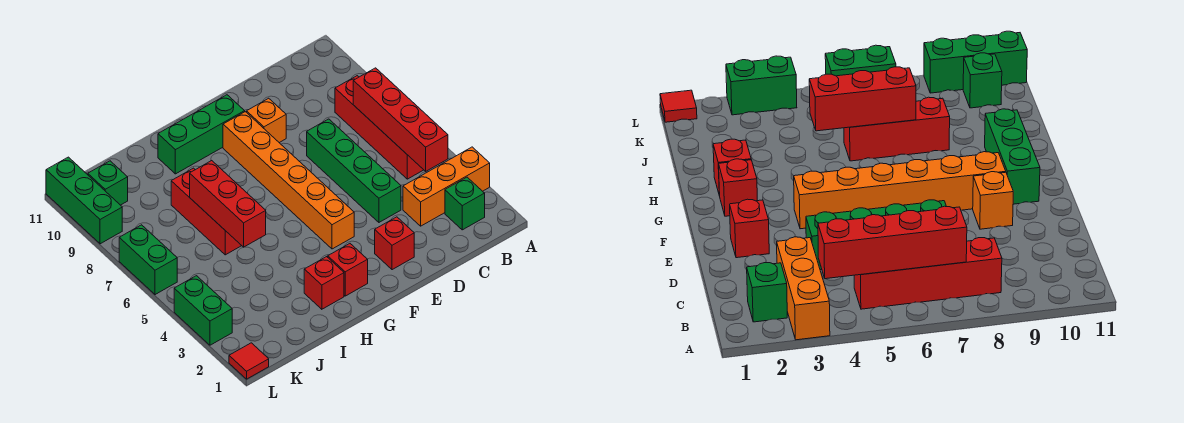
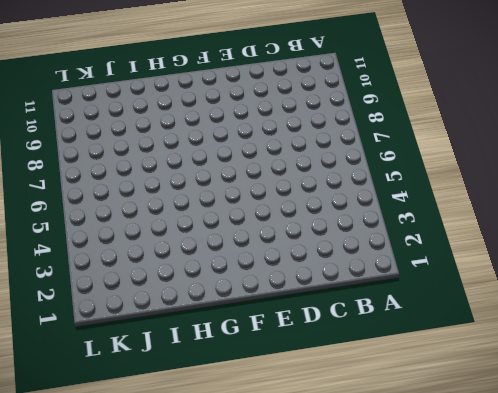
none -> orange brick A3:C3 level 1
none -> green brick B2 level 1
none -> red brick B5:B8 level 1

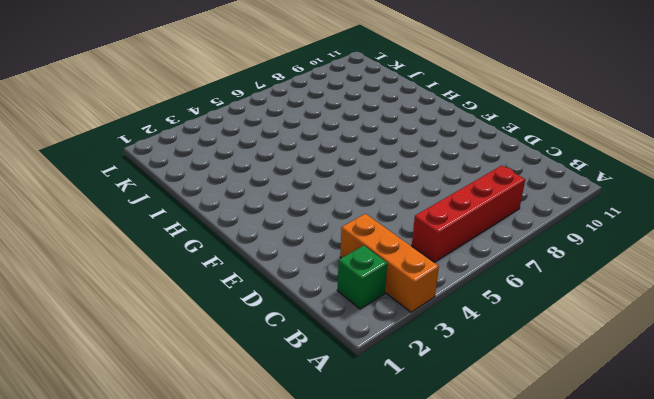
none -> green brick D4:D7 level 1
none -> red brick E2 level 1
none -> orange brick E9 level 1

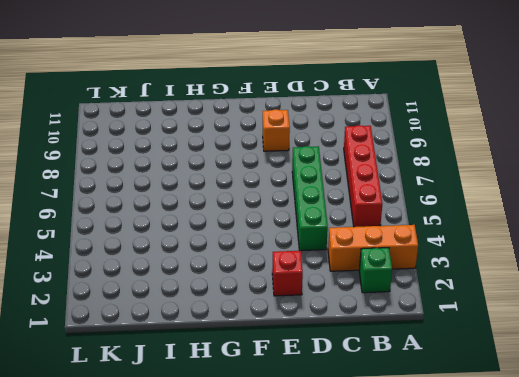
none -> orange brick F4:F9 level 1
none -> green brick F10:H10 level 1
none -> red brick G2 level 1

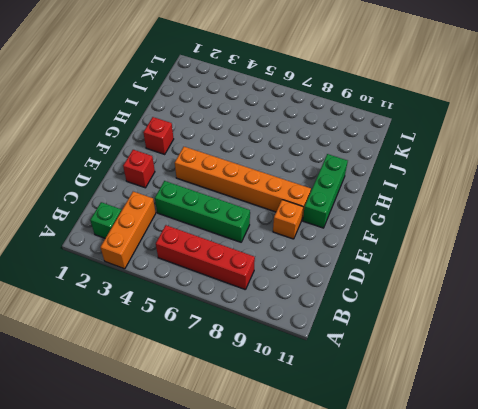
none -> red brick H2 level 1
none -> red brick I6:I8 level 1
none -> green brick K10 level 1

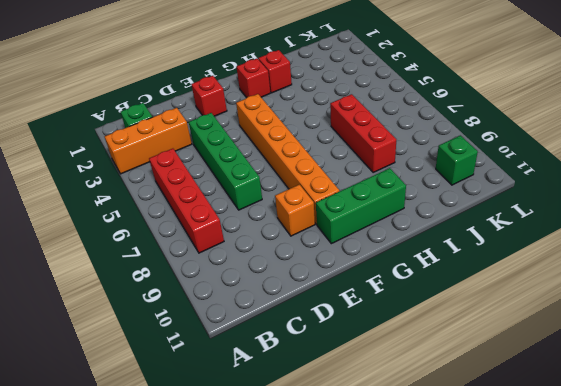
none -> red tile L1 level 1
none -> green brick L3:L4 level 1
none -> green brick L6:L7 level 1

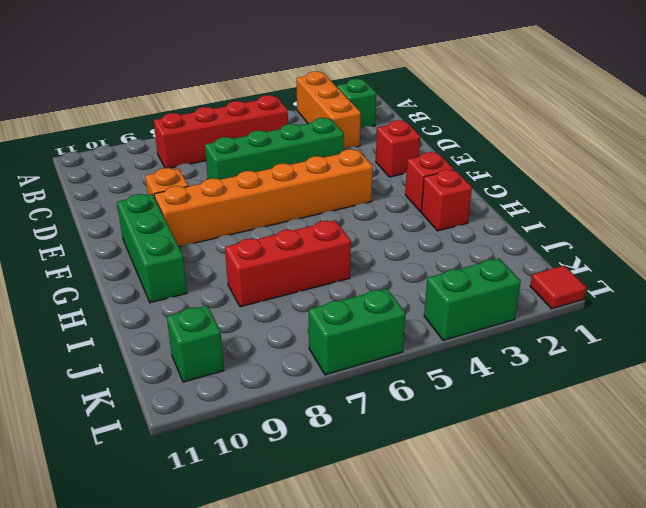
none -> green brick L9:L11 level 1
none -> red brick B4:B7 level 2
none -> red brick I5:I7 level 2

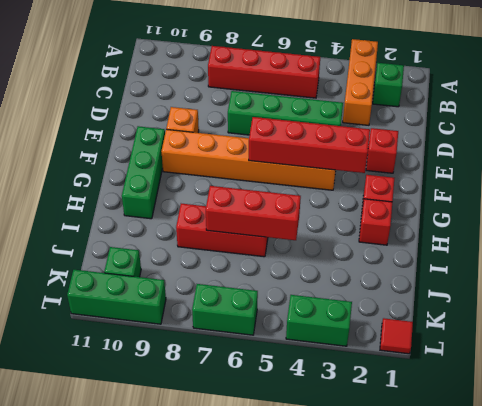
red brick F3:F6 level 2 -> red brick B4:B7 level 2

